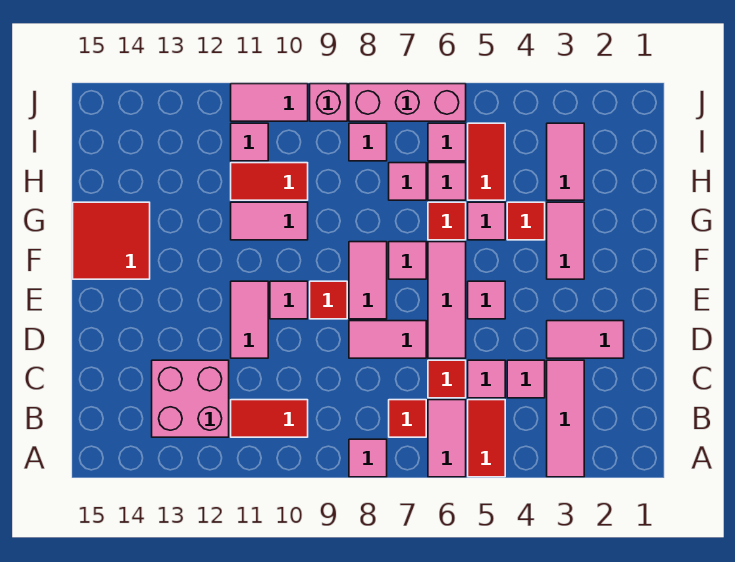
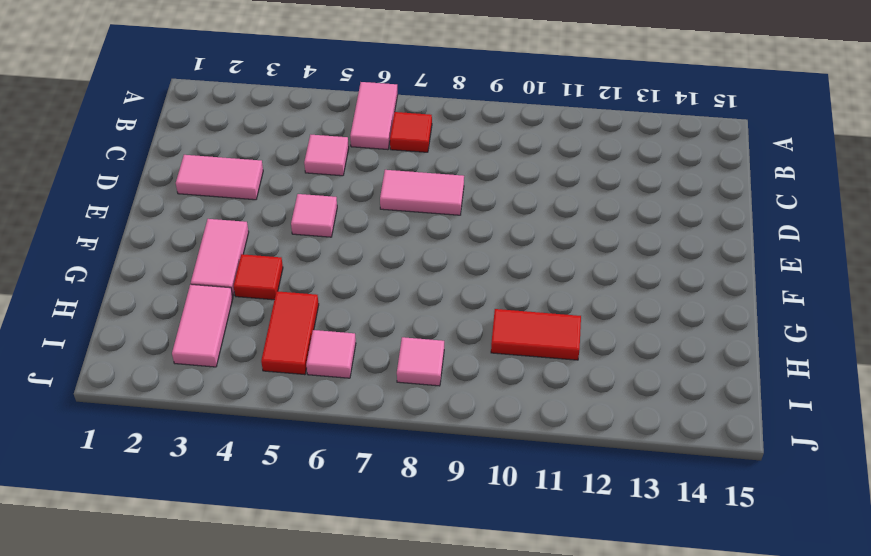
none -> pink tile A3:C3 level 1
none -> red tile A5:B5 level 1
none -> pink tile A8 level 1
none -> red tile B10:B11 level 1

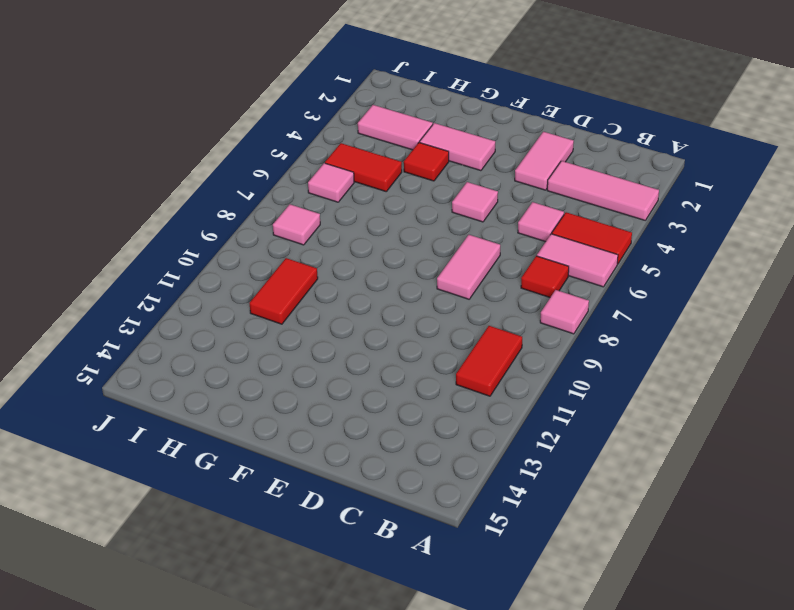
none -> pink brick B12:C13 level 1
none -> pink tile C4 level 1
none -> red tile C6 level 1
none -> pink tile D6:F6 level 1

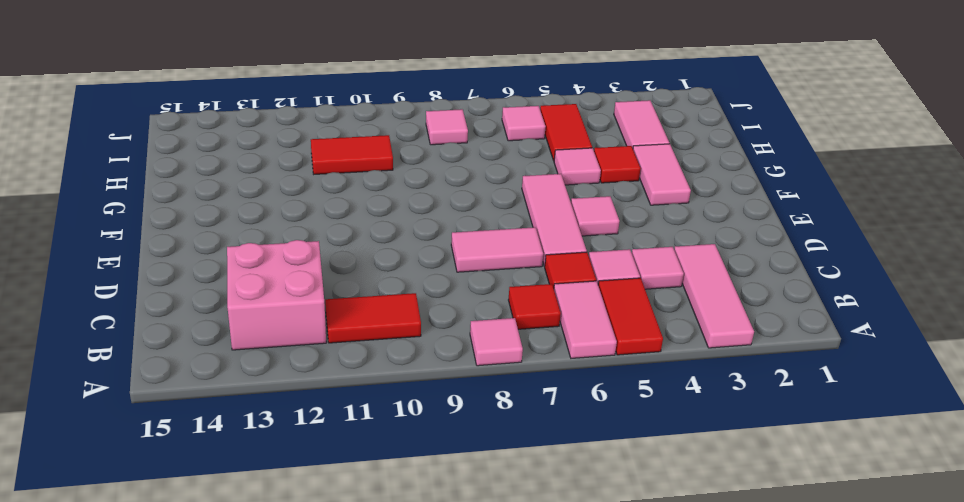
none -> pink tile D2:D3 level 1
none -> pink tile D11:E11 level 1
none -> pink tile E8:F8 level 1
none -> red tile E9 level 1

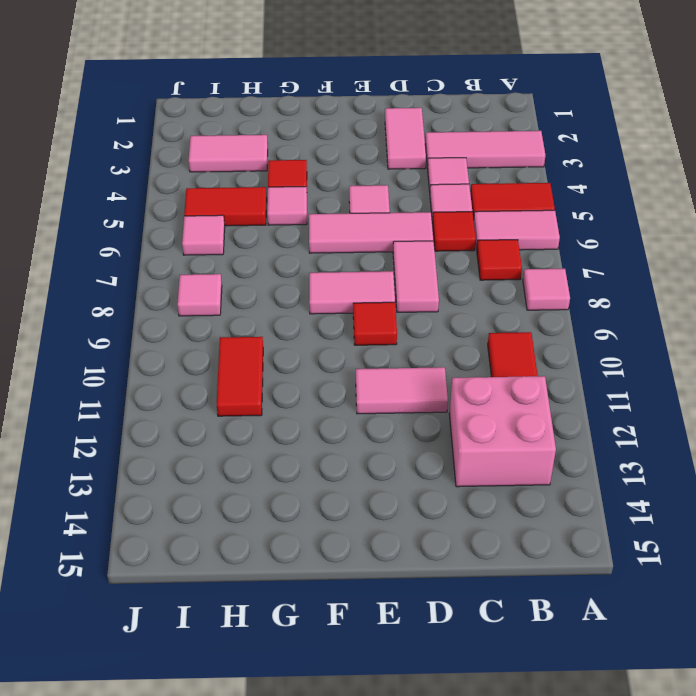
none -> pink tile E10 level 1
none -> pink tile F3:G3 level 1
none -> pink tile F7 level 1
none -> red tile F14:G15 level 1

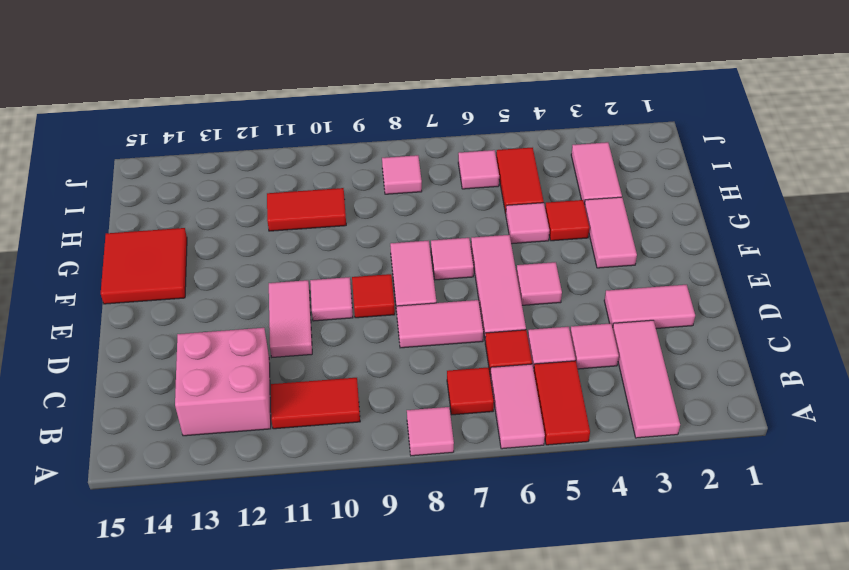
none -> red tile G6 level 1
none -> pink tile G10:G11 level 1
none -> pink tile H6 level 1
none -> pink tile H7 level 1

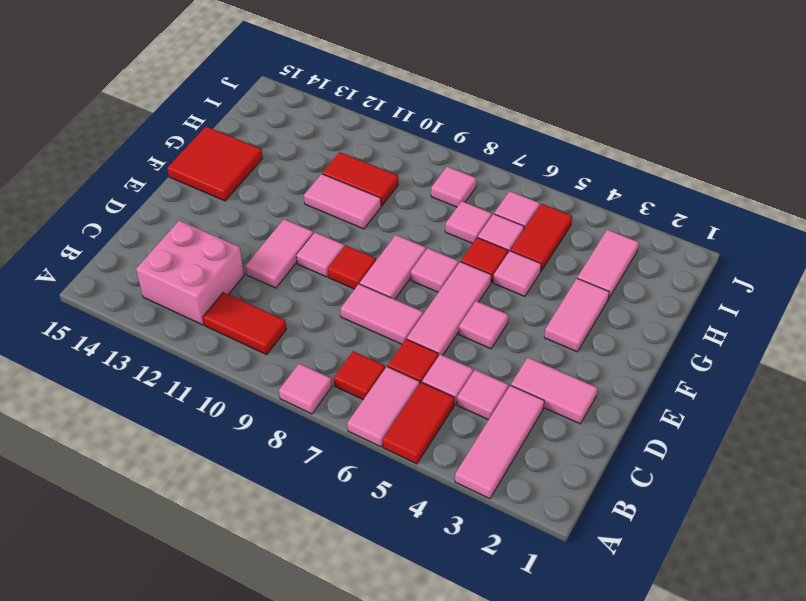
none -> red tile G4 level 1
none -> pink tile I11 level 1
none -> pink brick J6:J8 level 1
none -> pink brick J9 level 1

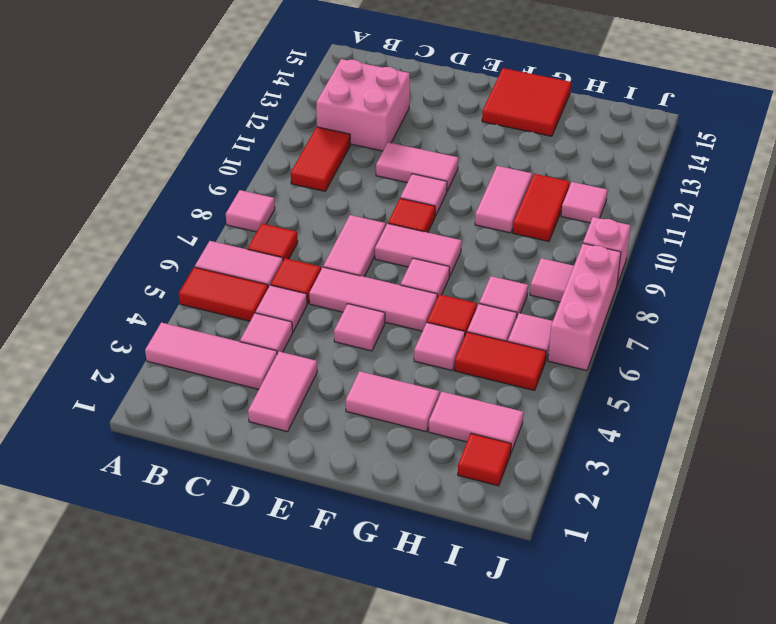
red tile I2 level 1 -> red tile G4 level 1
none -> pink tile J10:J11 level 1

